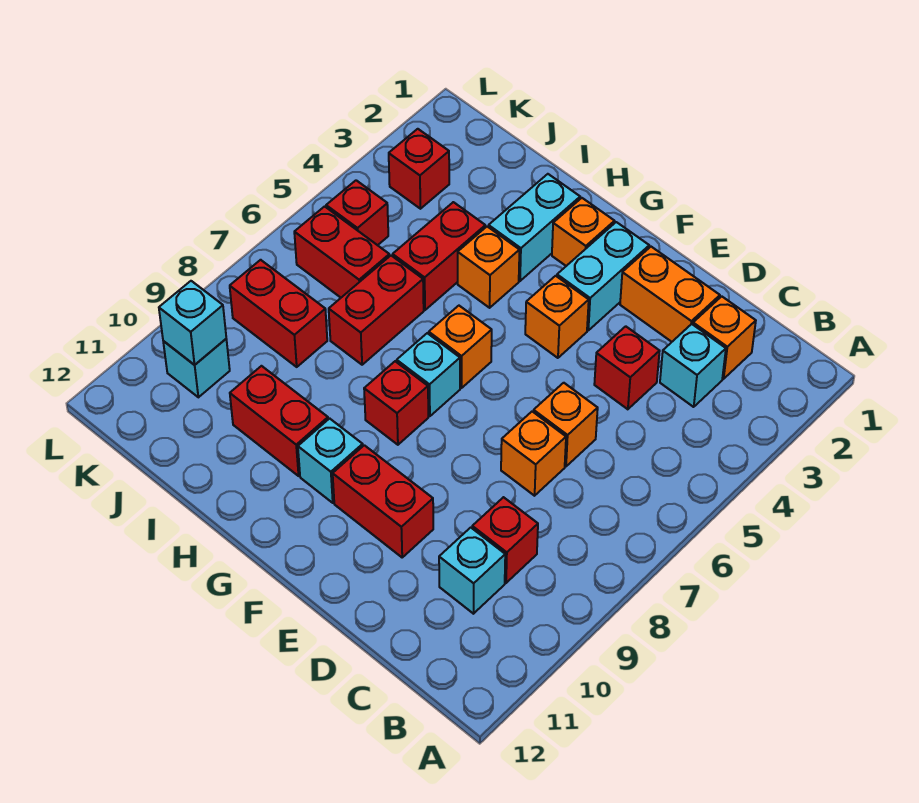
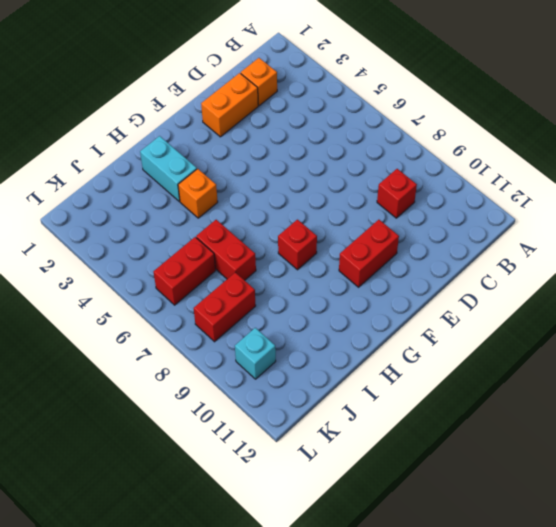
none -> cyan brick C3 level 1
none -> cyan brick C10 level 1
none -> red brick D4 level 1

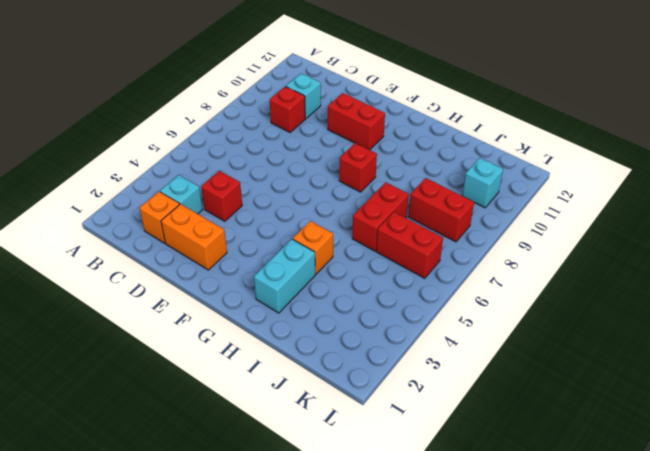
none -> orange brick D6 level 1
none -> orange brick D7 level 1
none -> cyan brick F2:F3 level 1

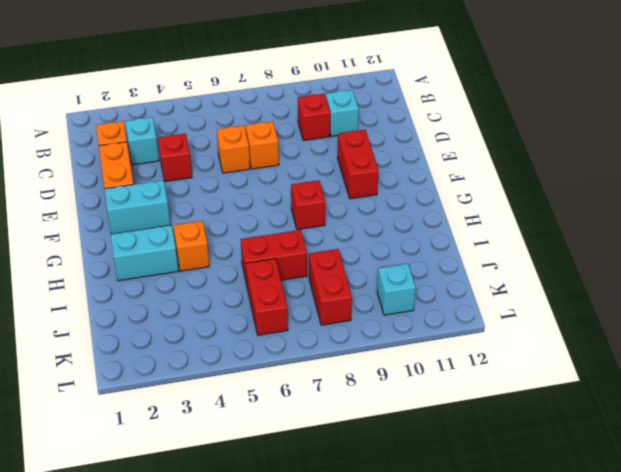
none -> orange brick F4 level 1
none -> orange brick G2 level 1
none -> orange brick G6 level 1

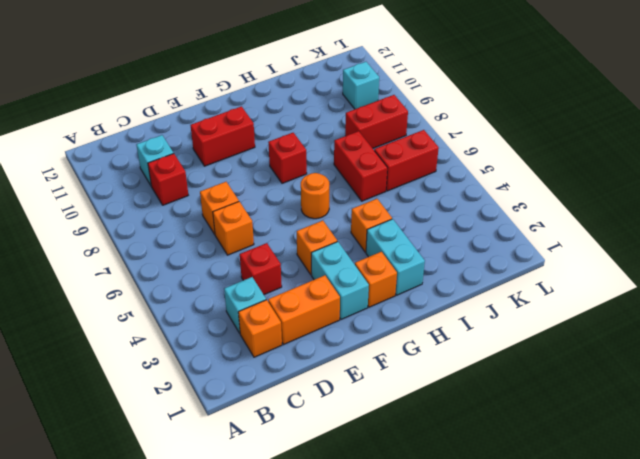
orange round brick G6 level 1 -> orange brick G6 level 1
none -> cyan brick G7 level 1
none -> cyan brick G10 level 1
none -> red brick H10:I10 level 1

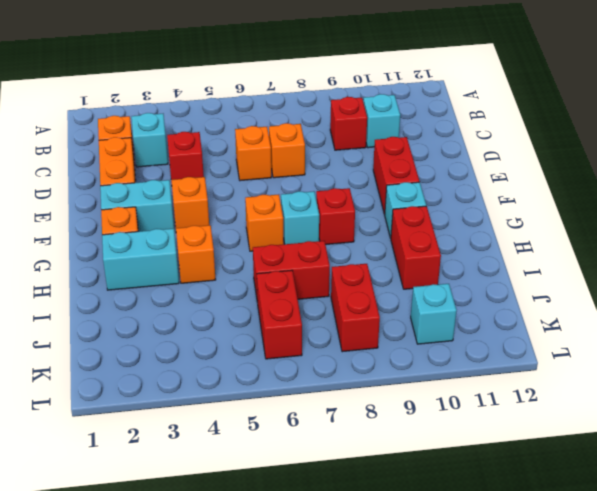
none -> red brick I4:I5 level 1
none -> red brick K3 level 1
none -> red brick K5 level 1

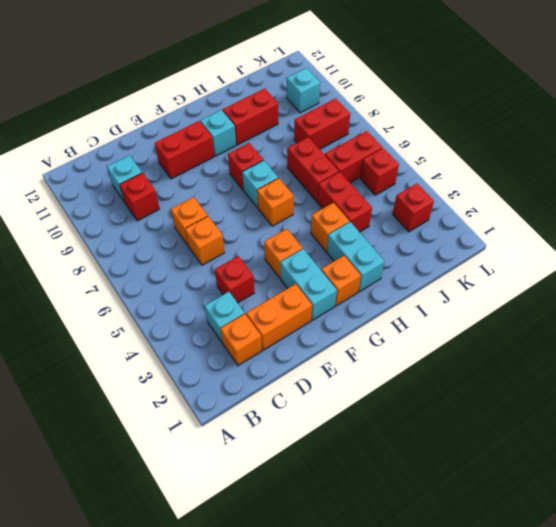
none -> cyan brick K10 level 2

